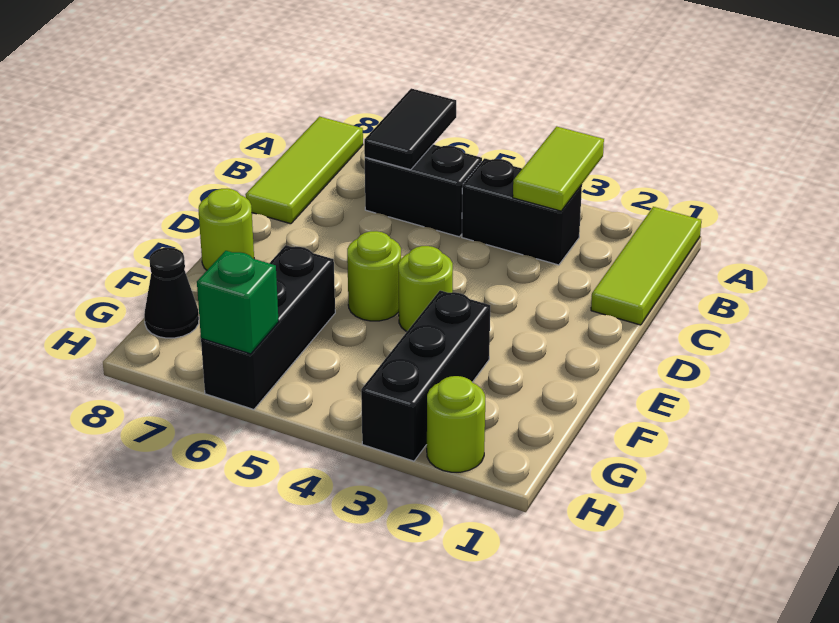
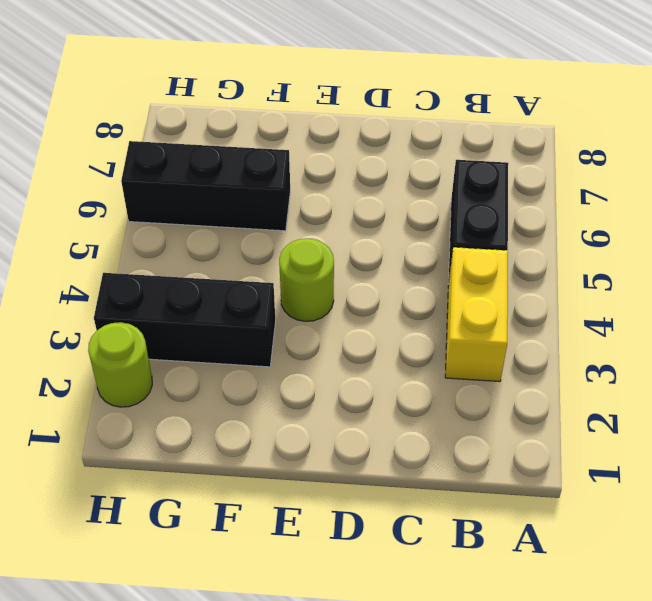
yellow brick B3:B4 level 1 -> black brick B3:B4 level 1
none -> lime tile A1:C1 level 1
none -> lime tile A8:C8 level 1
none -> lime round brick E5 level 1

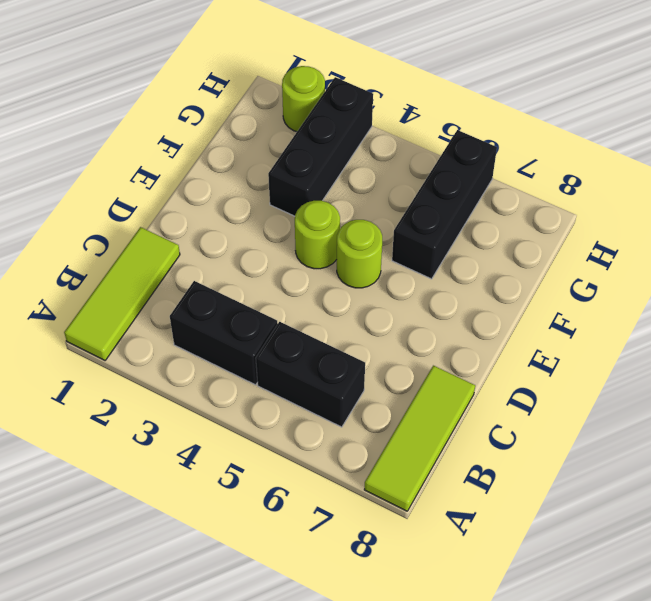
none -> lime round brick E8 level 1
none -> black cone G8 level 1
none -> lime tile A3:B3 level 2

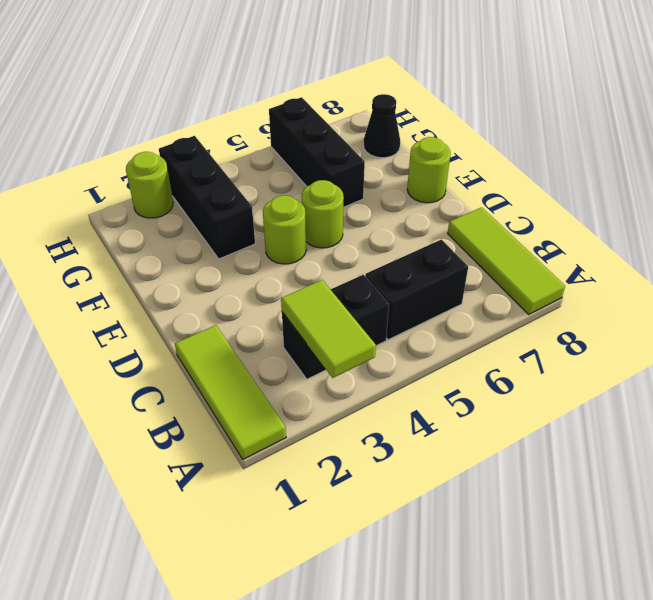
none -> black tile A6:B6 level 2
none -> green brick H6 level 2

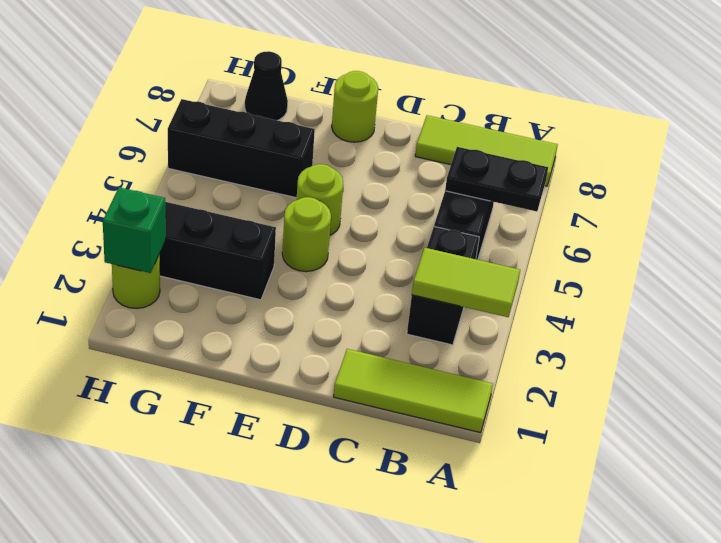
black plate A6:B6 level 2 -> black tile A6:B6 level 2
green brick H2 level 2 -> green brick H6 level 2

